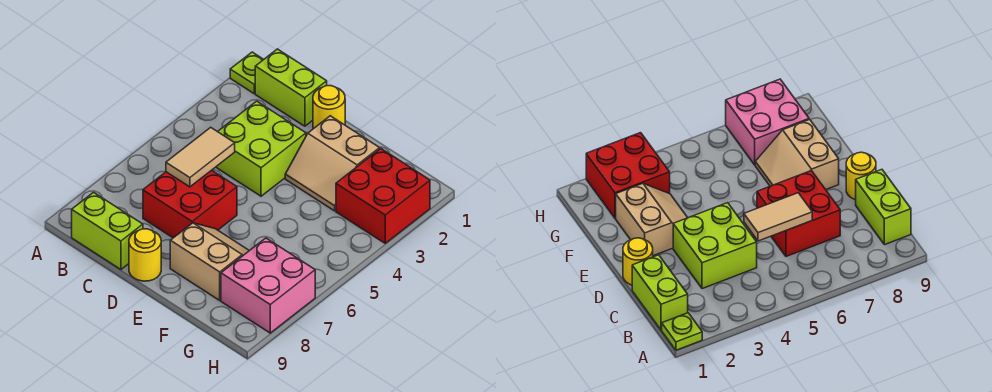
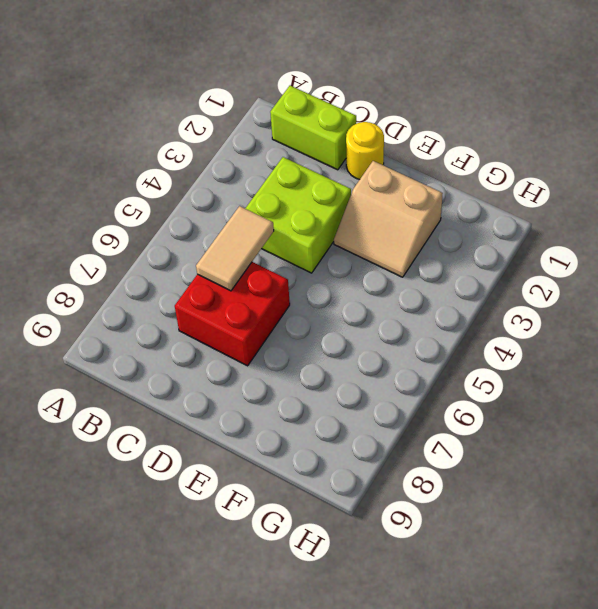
none -> lime plate A1 level 1
none -> lime brick B9:C9 level 1
none -> yellow round brick D9 level 1

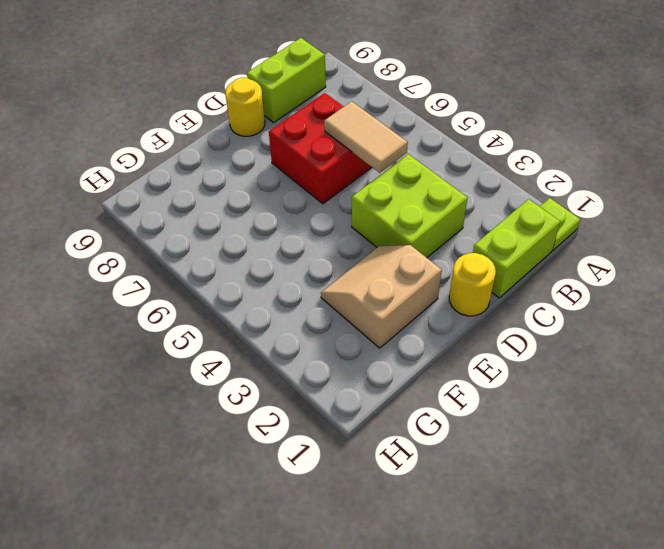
none -> tan slope E7:F8 level 1 top 8
none -> red brick G2:H3 level 1
none -> pink brick G7:H8 level 1

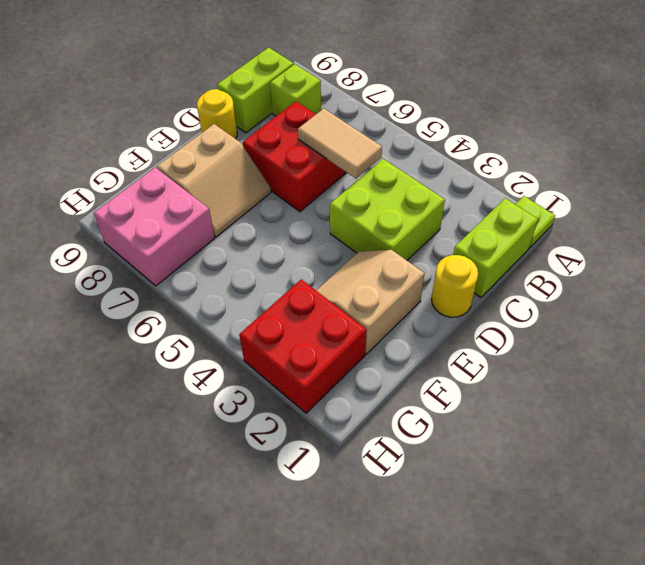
lime brick B8 level 1 -> none

